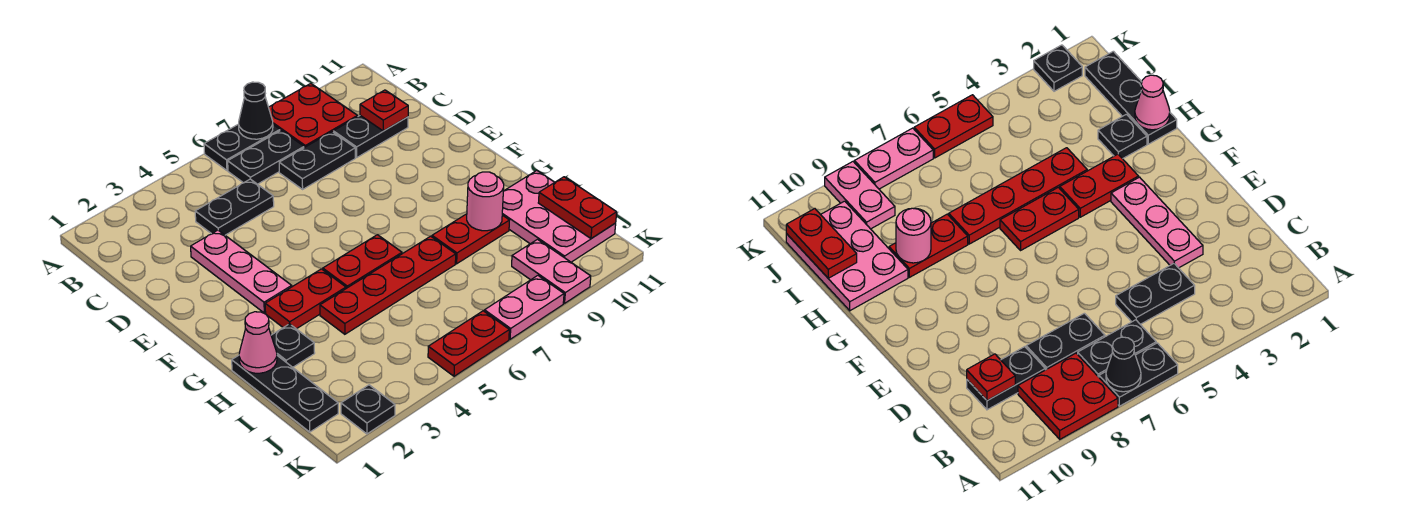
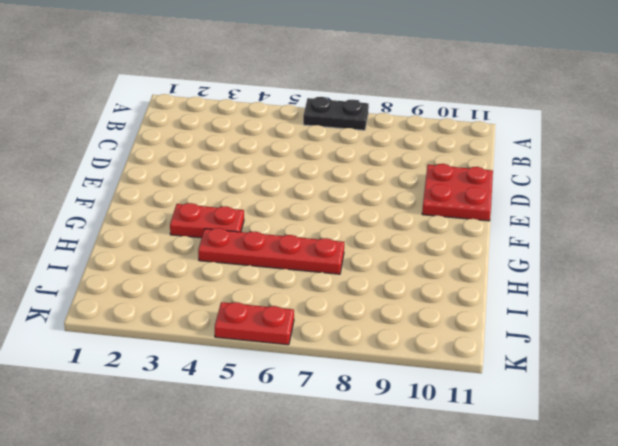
red plate D10:E11 level 1 -> red plate A8:B9 level 1
none -> black plate B6:B7 level 1
none -> black plate C4:C5 level 1
none -> black plate C7:C8 level 1

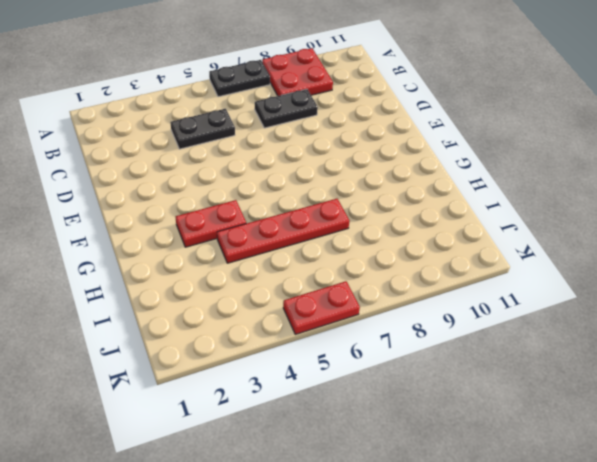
none -> black plate B6:B7 level 1
none -> black plate C9:C10 level 1
none -> pink plate D3:F3 level 1

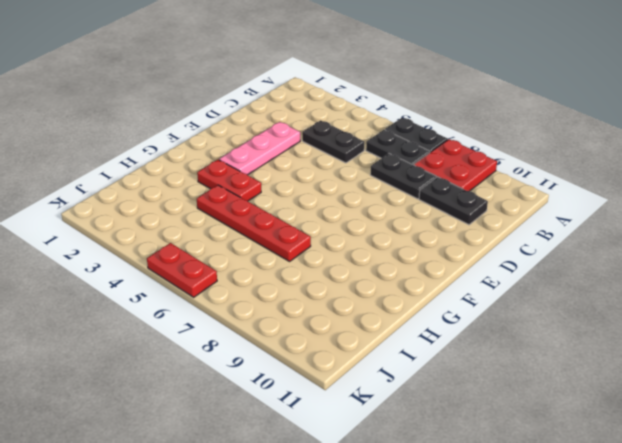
none -> red plate G5:G6 level 1
none -> black plate H1:J1 level 1
none -> black plate H2 level 1

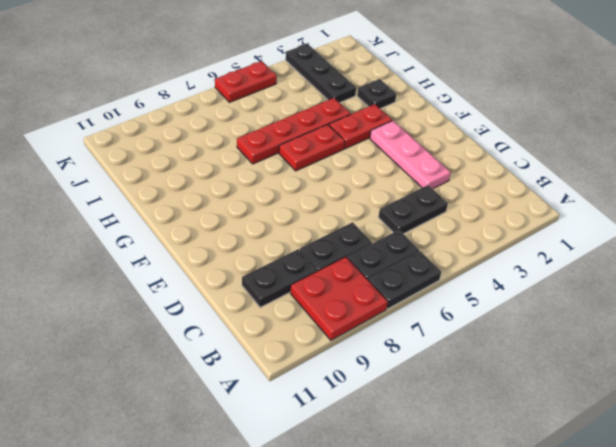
black plate I3:K3 level 1 -> black plate H1:J1 level 1
none -> red plate H8:H9 level 1
none -> pink plate H10:J11 level 1
none -> pink plate J9:K9 level 1

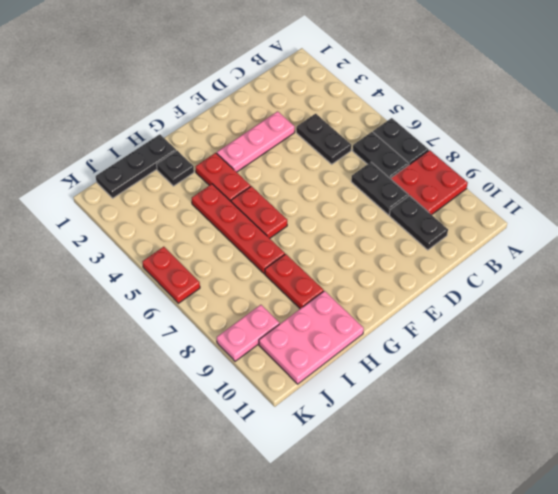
none -> black plate K2 level 1
none -> pink plate K7:K8 level 1
none -> black cone A7 level 2

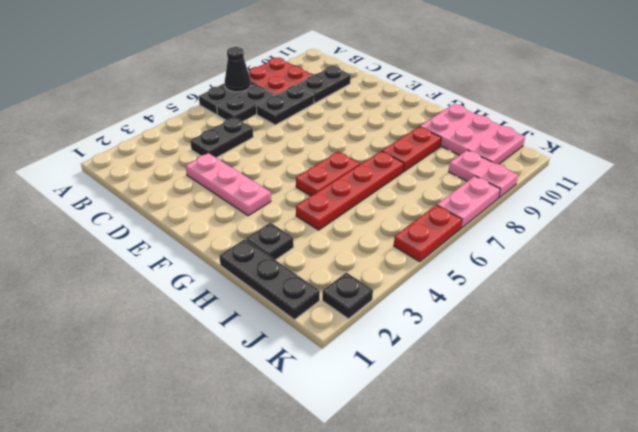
none -> red plate G3:G4 level 1
none -> red plate C10 level 2
none -> pink cone H1 level 2

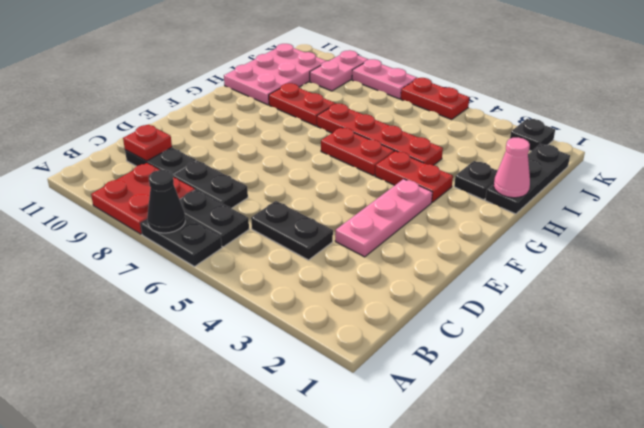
none -> pink round brick H9 level 2
none -> red plate I11:J11 level 2

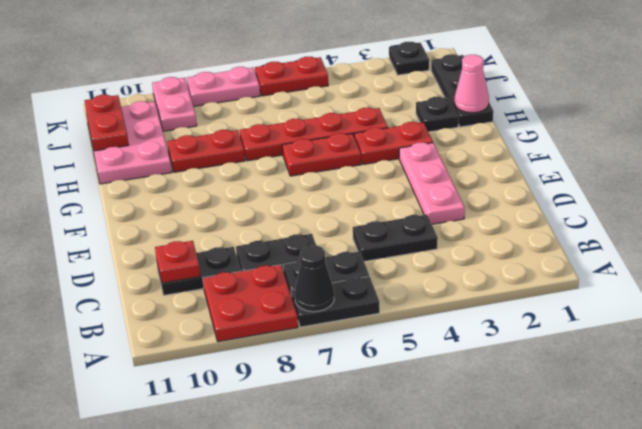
none -> pink round brick H9 level 2

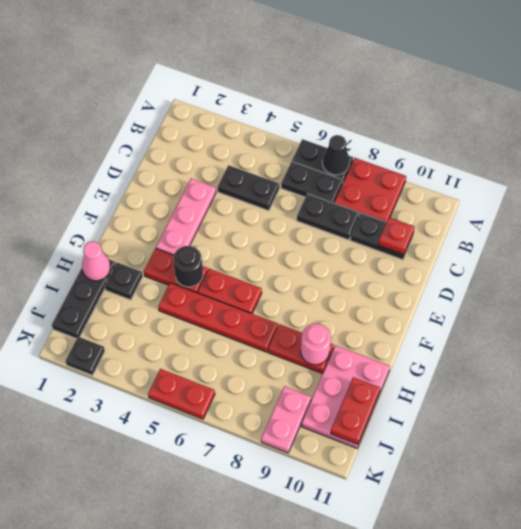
black round brick G4 level 2 -> none
none -> pink plate K7:K8 level 1

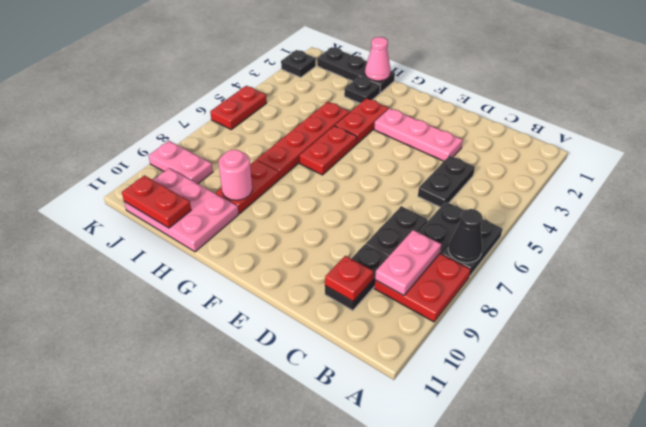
pink plate B8:B9 level 2 -> pink plate K7:K8 level 1

